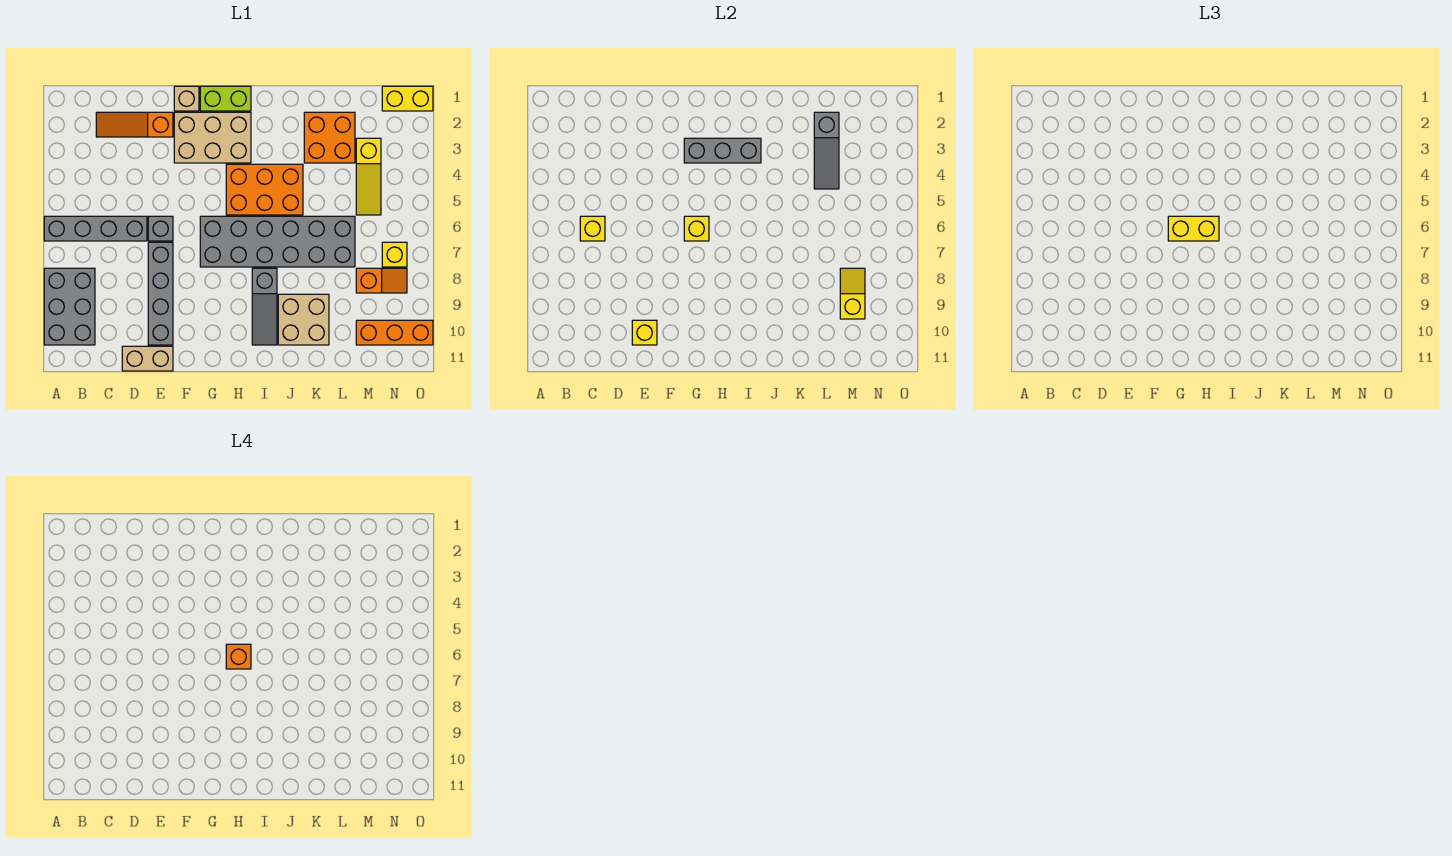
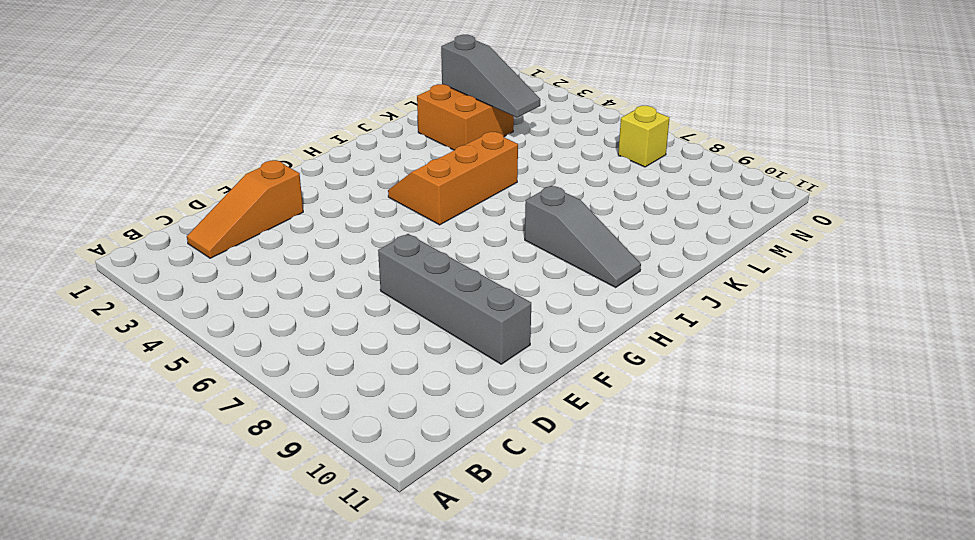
orange slope H4:J5 level 1 top 5 -> orange brick H4:J5 level 1
none -> grey brick A6:D6 level 1
none -> grey brick A8:B10 level 1
none -> tan brick D11:E11 level 1

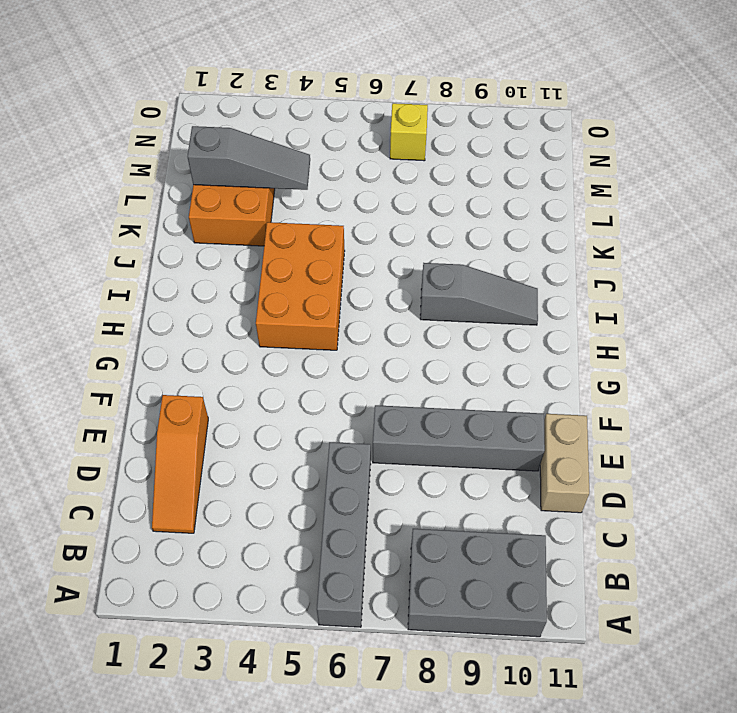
none -> grey brick E6 level 1
none -> tan brick F1 level 1
none -> tan brick F2:H3 level 1

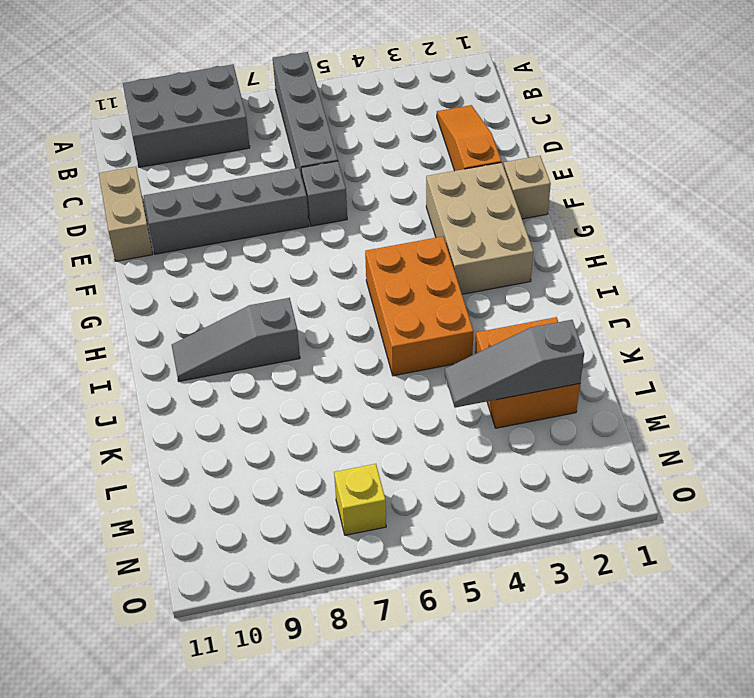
none -> lime brick G1:H1 level 1
none -> grey brick G6:L7 level 1
none -> tan brick J9:K10 level 1

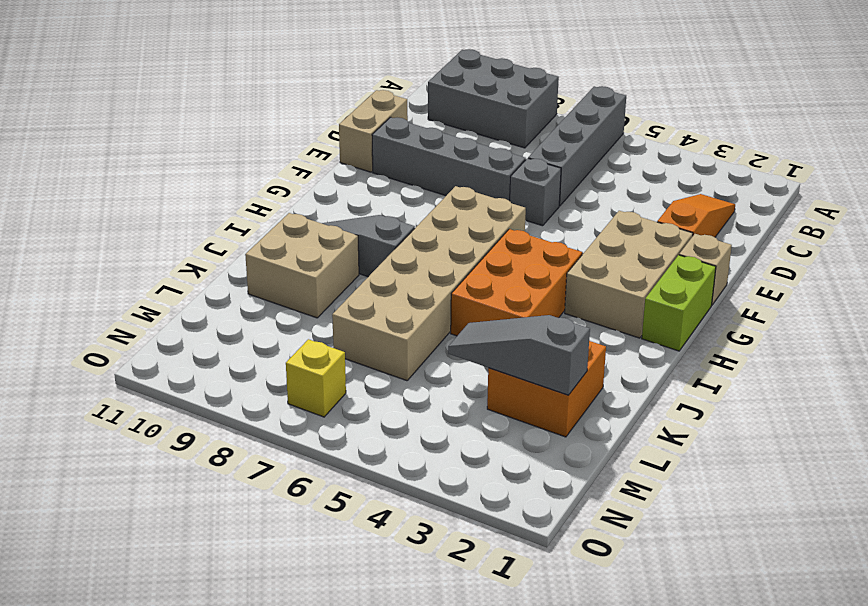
tan brick G6:L7 level 1 -> grey brick G6:L7 level 1
none -> yellow slope M3:M5 level 1 top 3
none -> orange slope M8:N8 level 1 top M
none -> orange brick M10:O10 level 1

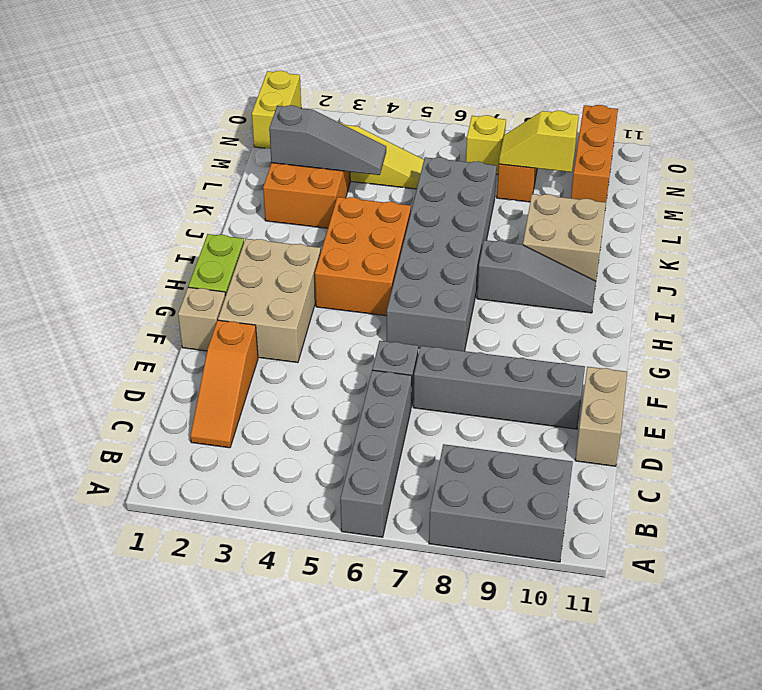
none -> yellow brick C6 level 2
none -> yellow brick E10 level 2
none -> grey brick G3:I3 level 2

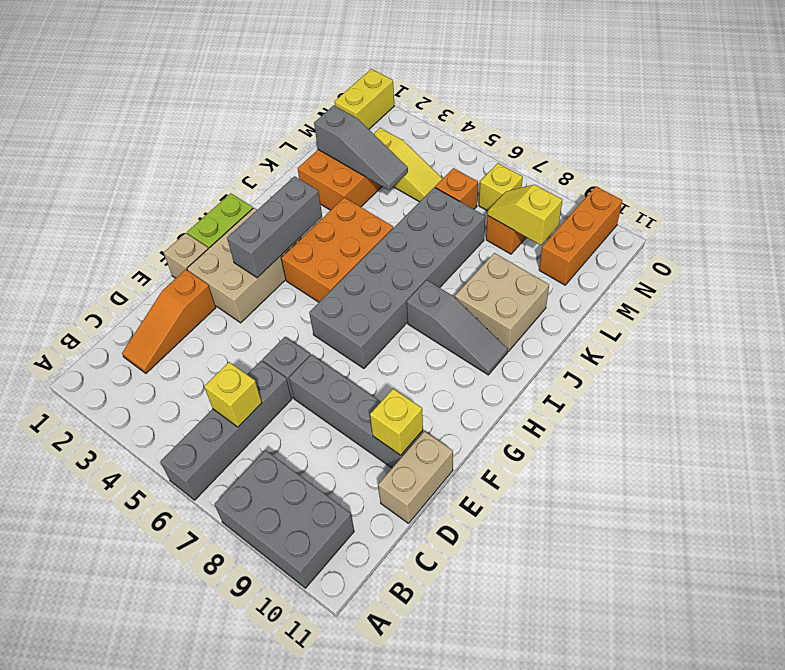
orange brick M6 level 1 -> orange brick H6 level 4
none -> yellow brick G6 level 2
none -> yellow brick G6:H6 level 3

